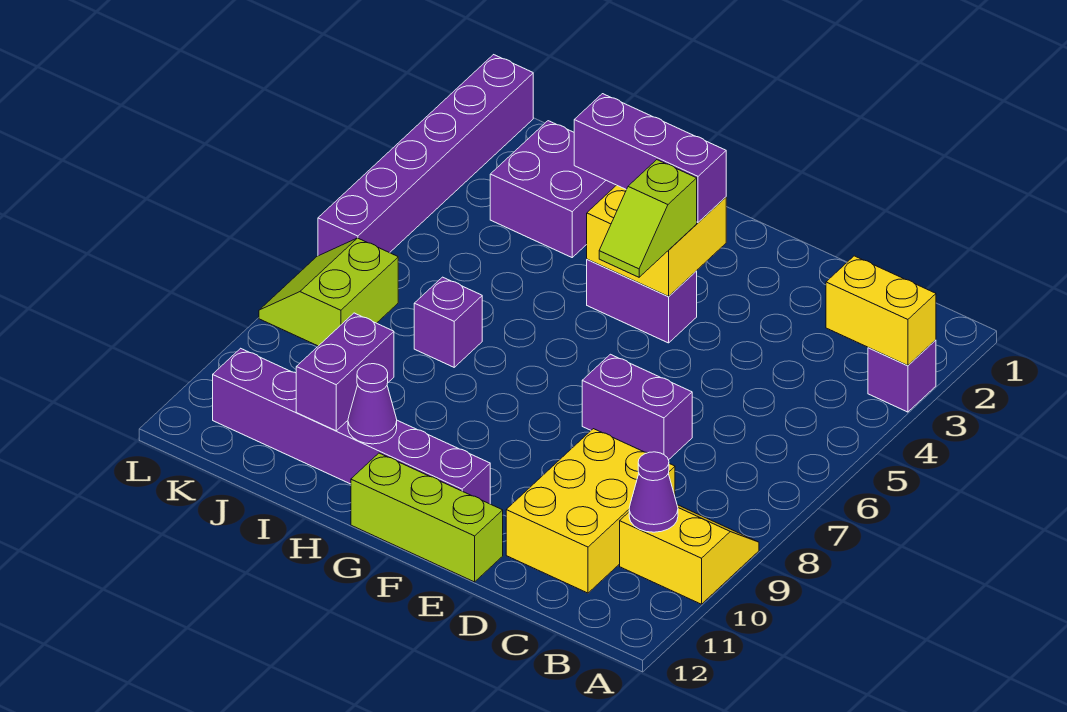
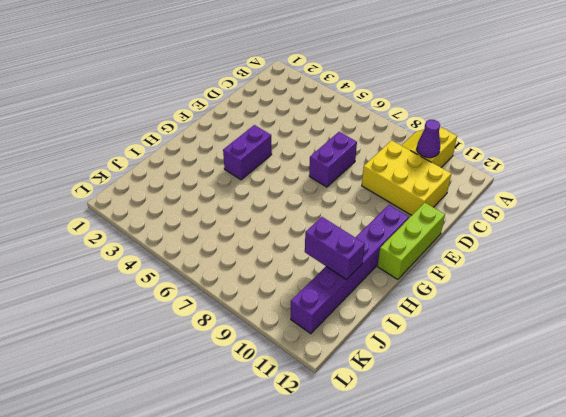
none -> purple brick A3 level 1
none -> purple brick I2:J3 level 1
none -> purple brick I7 level 1

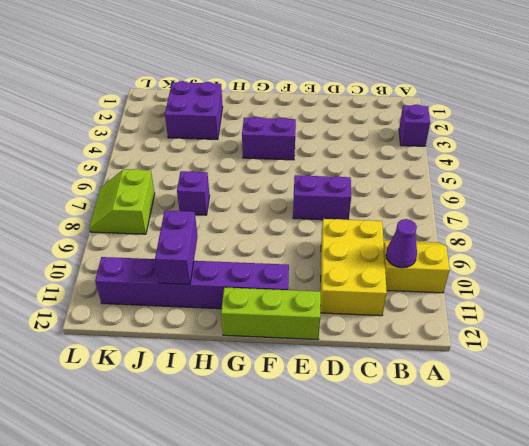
none -> purple brick L1:L6 level 1
none -> yellow brick A3:B3 level 2
none -> yellow brick F3:G4 level 2

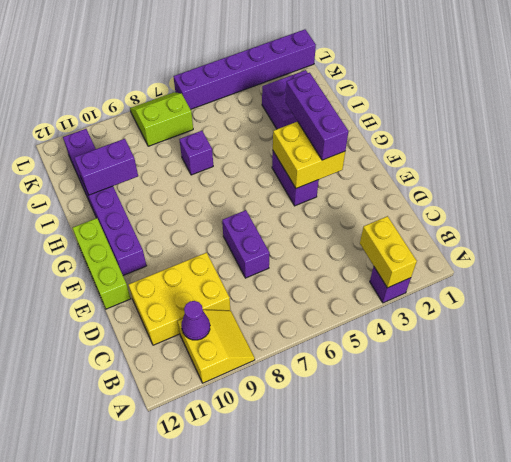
none -> purple cone H11 level 2
none -> lime slope F4:F5 level 3 top 4

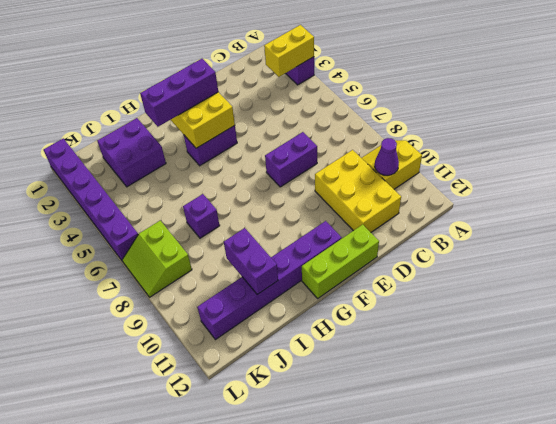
none -> purple cone H11 level 2
none -> lime slope F4:F5 level 3 top 4

